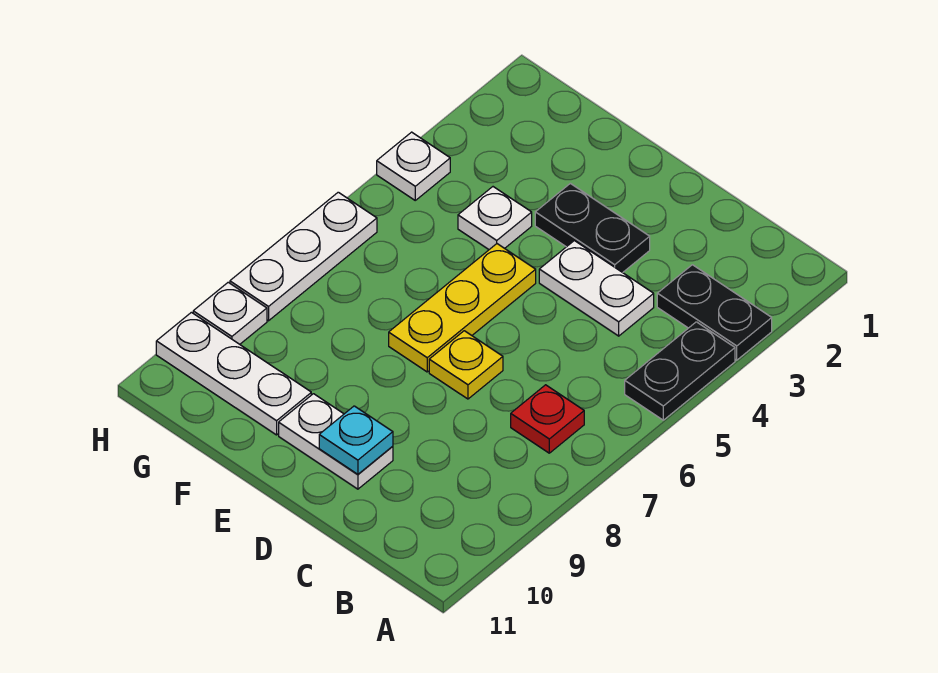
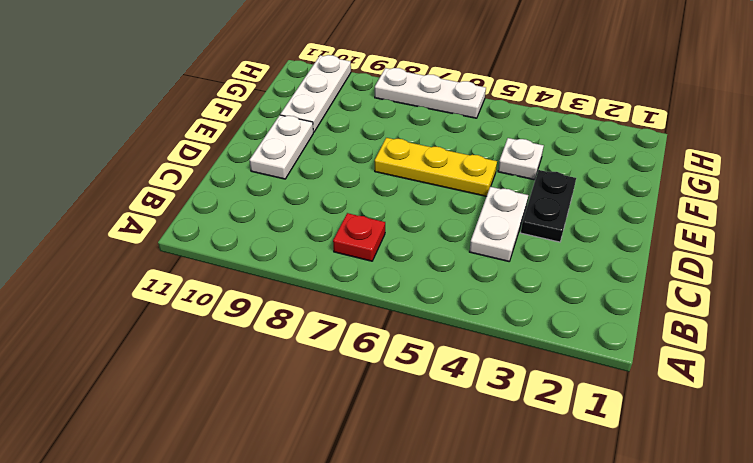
none -> black plate A3:B3 level 1
none -> black plate A4:A5 level 1
none -> yellow plate D7 level 1

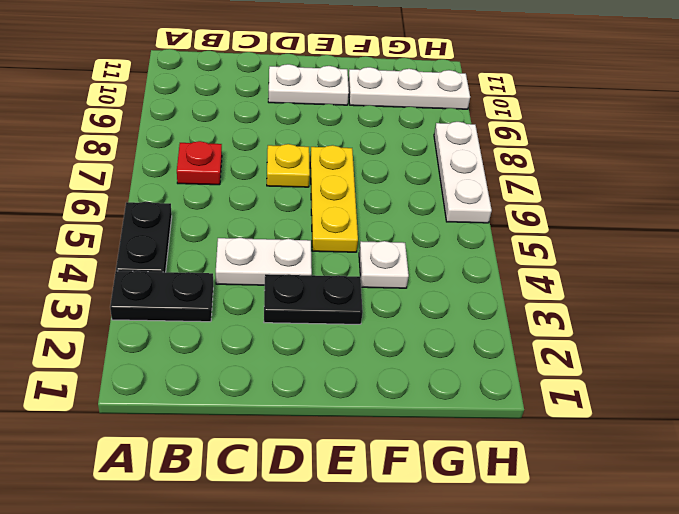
none -> white plate H4 level 1
none -> white plate H9 level 1
none -> cyan plate D10 level 2

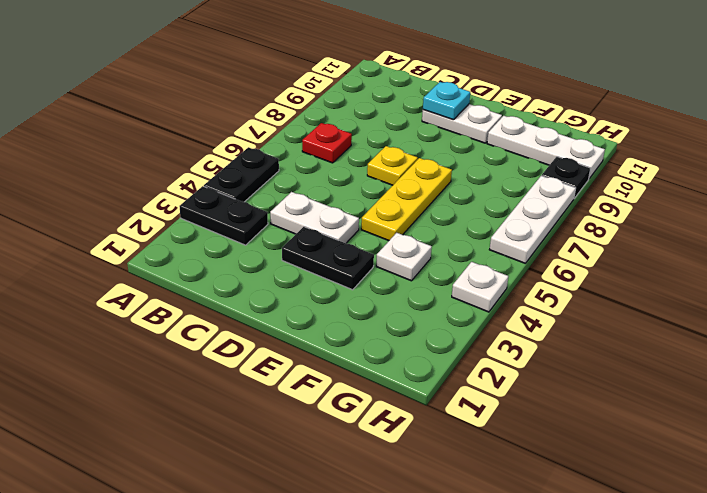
black plate H9 level 1 -> white plate H9 level 1

